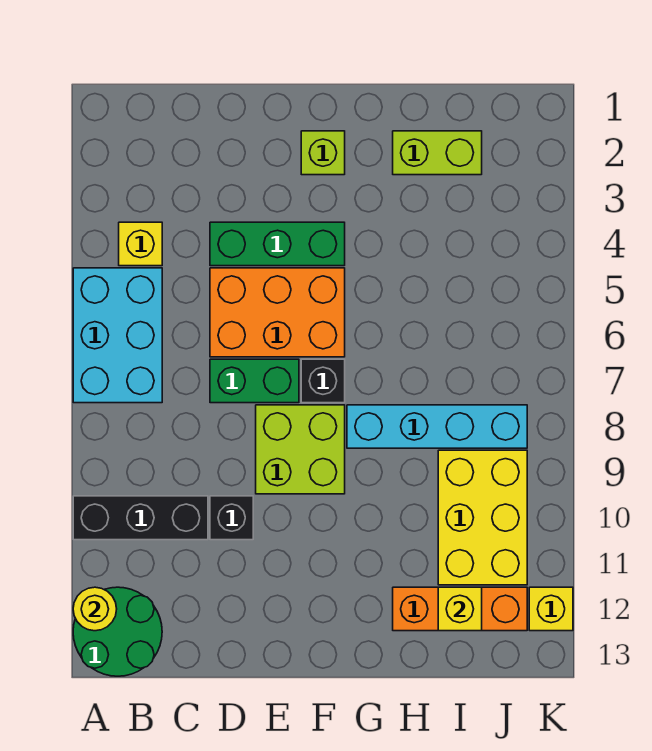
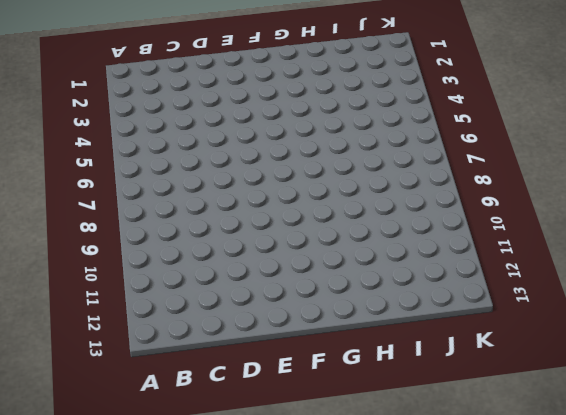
none -> cyan brick A5:B7 level 1
none -> black brick A10:C10 level 1
none -> green round brick A12:B13 level 1

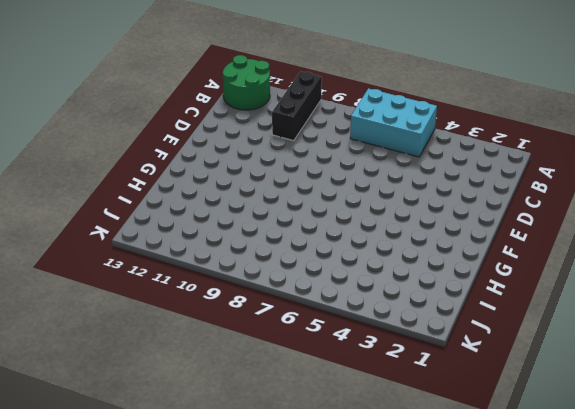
none -> yellow brick B4 level 1
none -> green brick D4:F4 level 1
none -> orange brick D5:F6 level 1

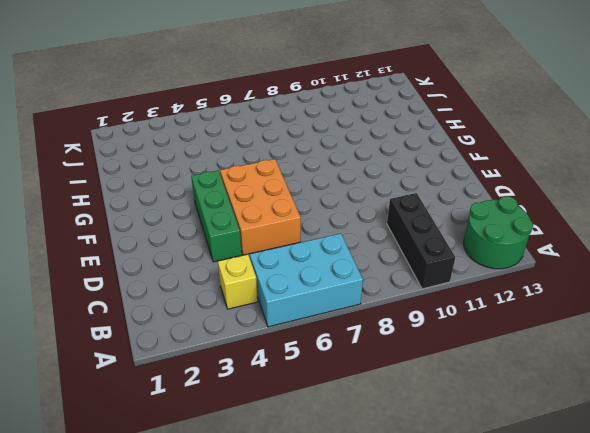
none -> green brick D7:E7 level 1
none -> black brick D10 level 1
none -> lime brick E8:F9 level 1

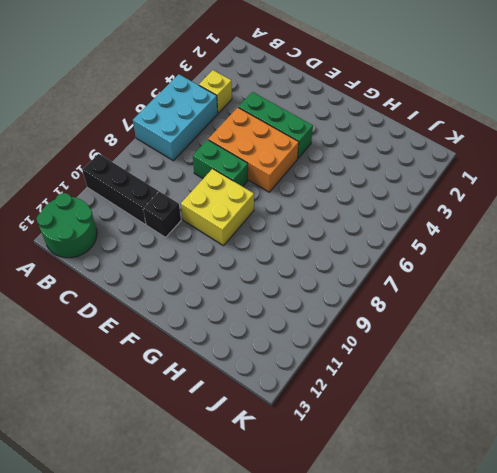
yellow brick E8:F9 level 1 -> lime brick E8:F9 level 1
none -> lime brick F2 level 1
none -> black brick F7 level 1
none -> cyan brick G8:J8 level 1

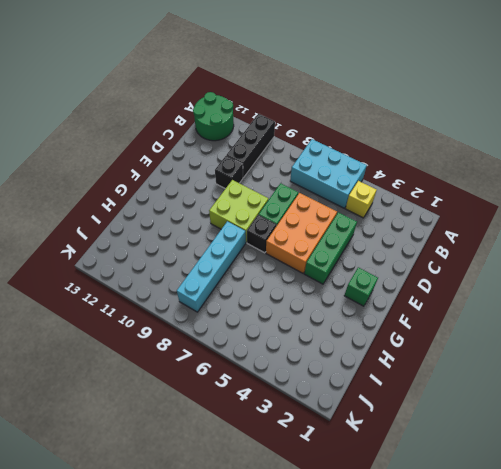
green brick F2 level 1 -> lime brick F2 level 1
none -> lime brick H2:I2 level 1
none -> orange brick H12:J12 level 1
none -> yellow brick I9:J11 level 1

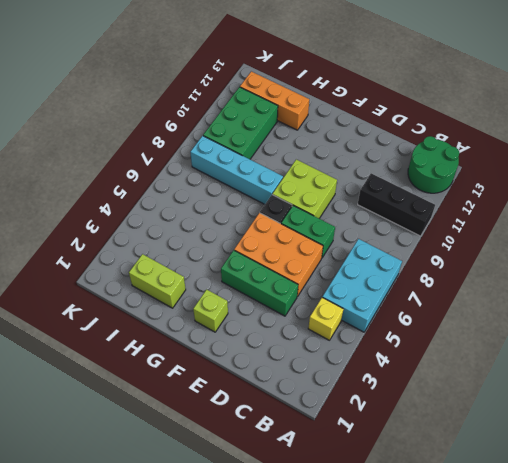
green brick I9:J11 level 1 -> yellow brick I9:J11 level 1
none -> black brick D10 level 1
none -> yellow brick K12 level 1
none -> yellow round brick A12 level 2

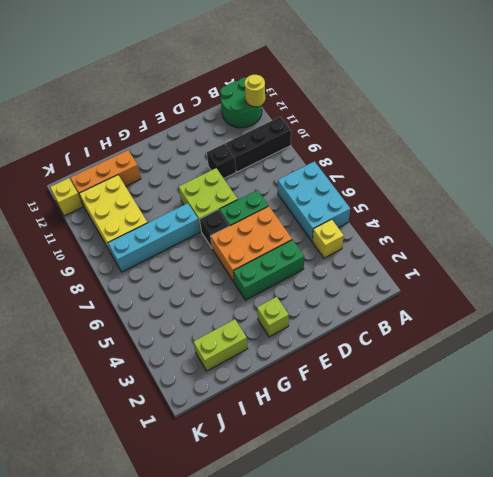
none -> yellow brick I12 level 2

